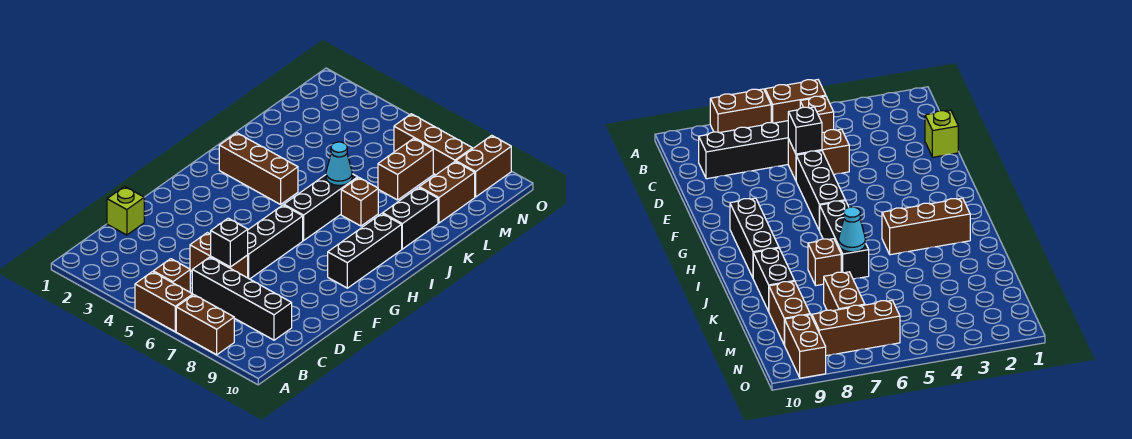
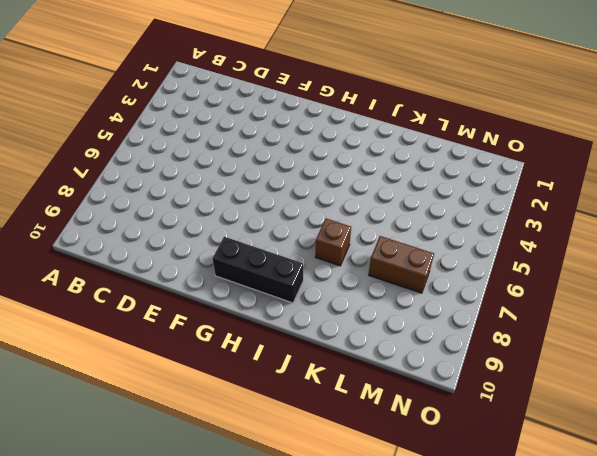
none -> brown brick A5:A6 level 1
none -> brown brick A7:A8 level 1
none -> brown brick B5 level 1

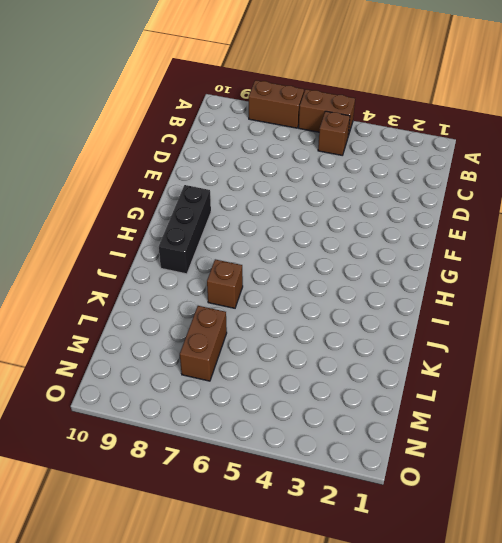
none -> black brick C6:C9 level 1
none -> lime brick D1 level 1
none -> brown brick D5:D6 level 1

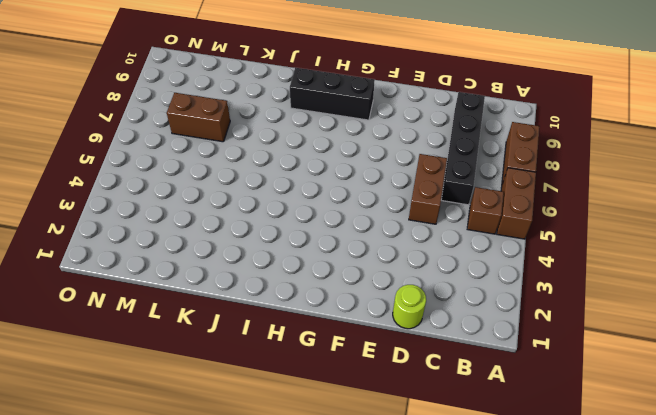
lime round brick D1 level 1 -> lime brick D1 level 1
none -> black brick E6:G6 level 1
none -> black brick H6:J6 level 1
none -> brown brick I2:I4 level 1

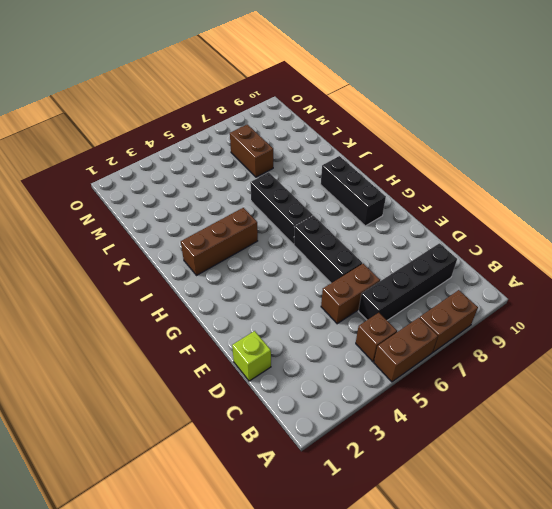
none -> brown brick J7 level 1
none -> black brick J9:K9 level 1
none -> brown brick L9:M9 level 1

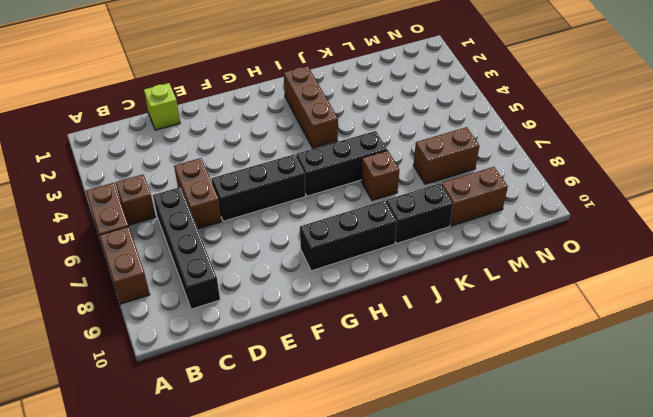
none -> brown brick N6:N8 level 1
none -> brown brick N9:O9 level 1
none -> black brick D6 level 2

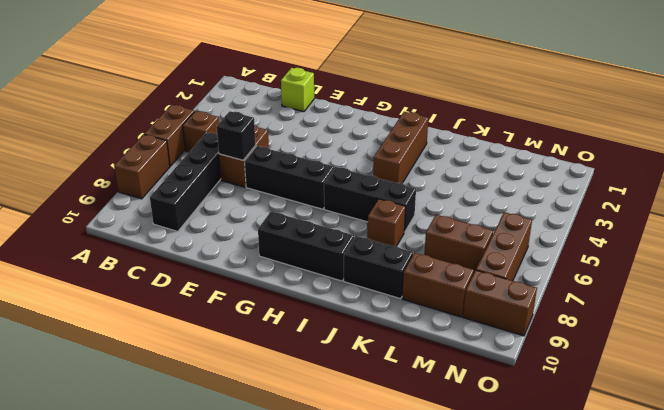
none -> cyan cone J6 level 2

